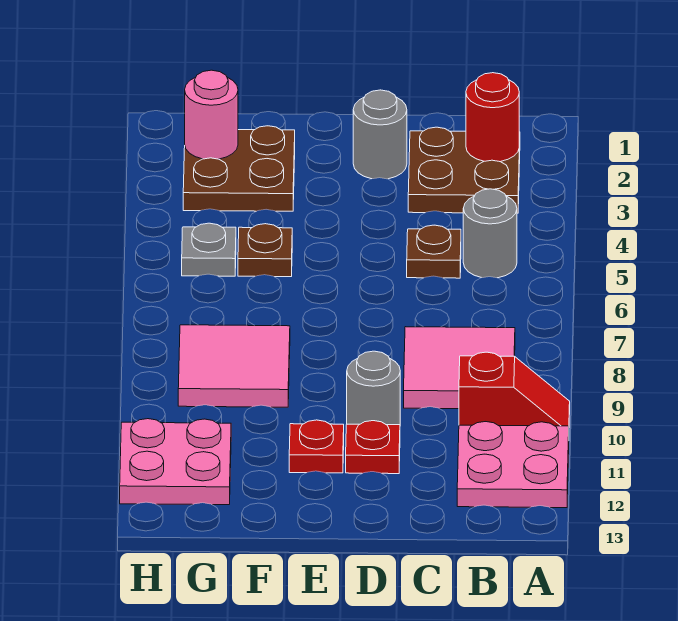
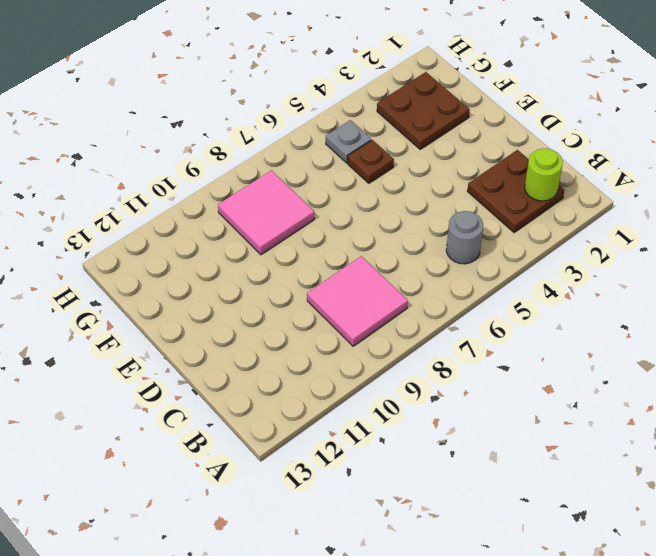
lime round brick B2 level 2 -> red round brick B2 level 2
none -> red slope A10:B10 level 1 top B
none -> pink plate A11:B12 level 1
none -> brown plate C5 level 1

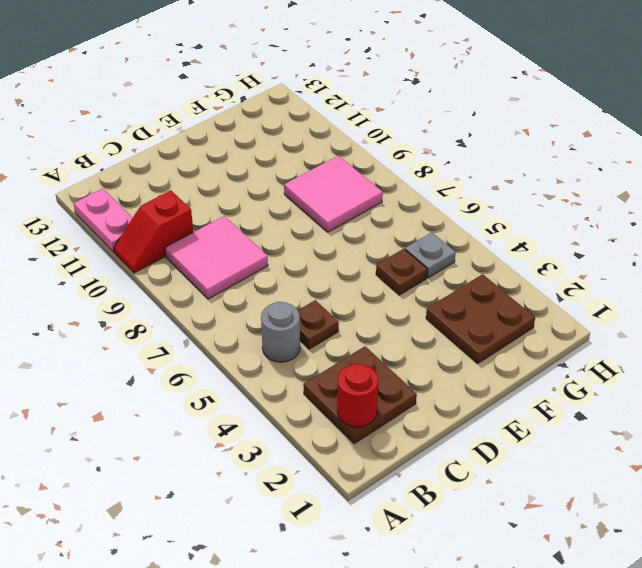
pink plate A11:A12 level 1 -> pink plate A11:B12 level 1
none -> grey round brick D2 level 1
none -> grey round brick D10 level 1
none -> red plate D11 level 1

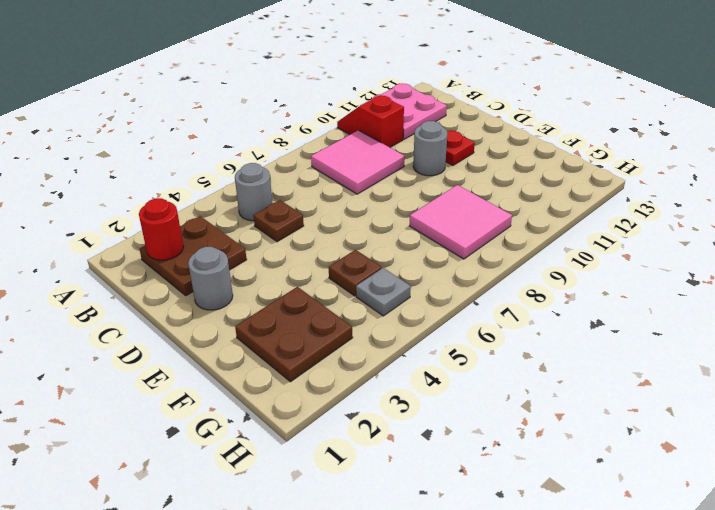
none -> red plate E11 level 1
none -> pink plate G11:H12 level 1
none -> pink round brick G2 level 2

